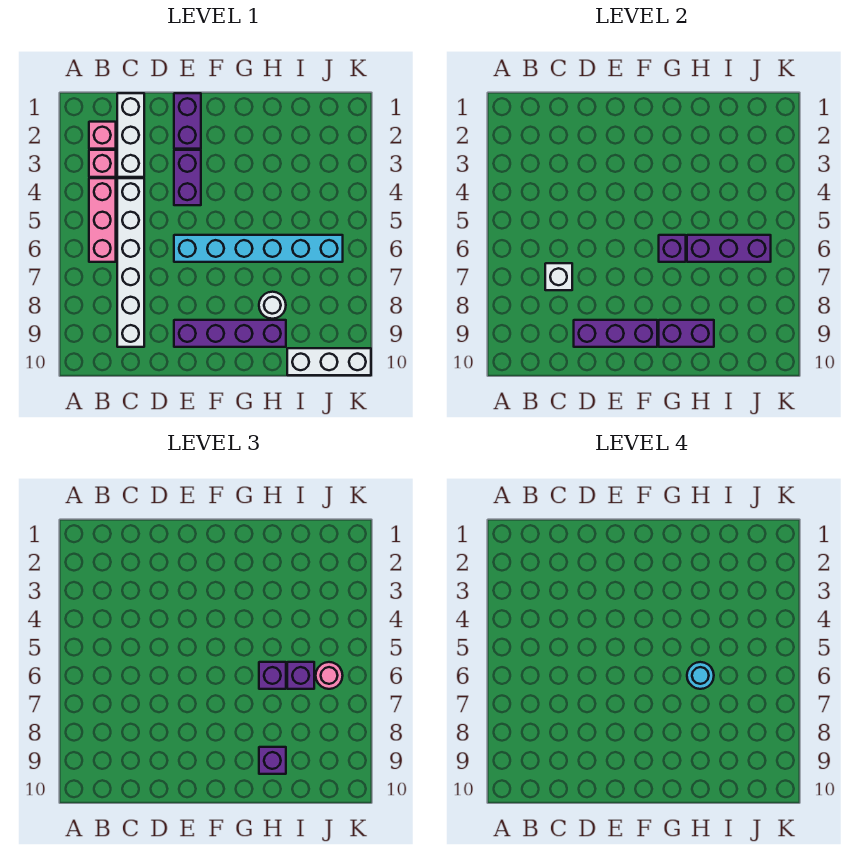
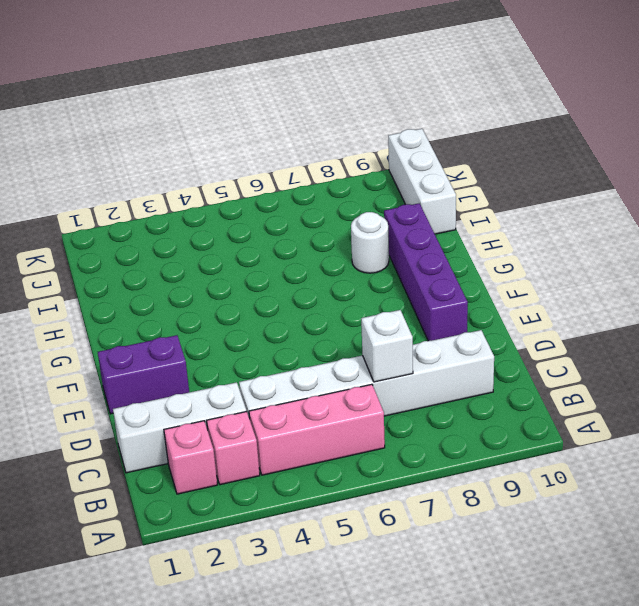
none -> purple brick E3:E4 level 1
none -> cyan brick E6:J6 level 1
none -> purple brick D9:F9 level 2

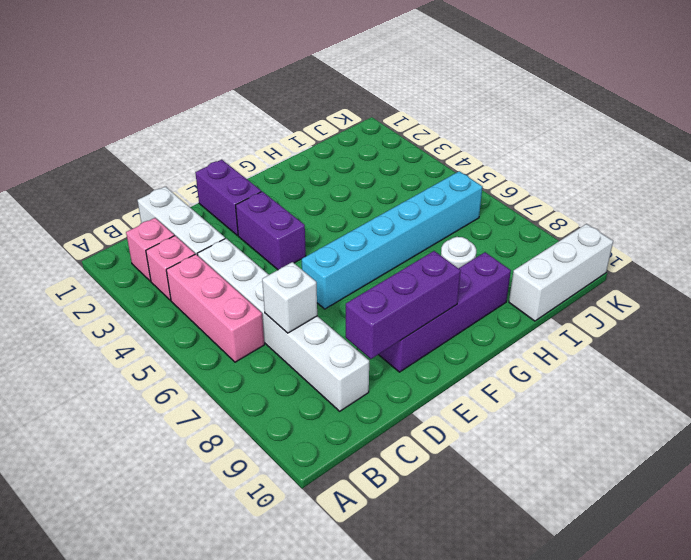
none -> purple brick G6 level 2
none -> purple brick G9:H9 level 2
none -> purple brick H6:J6 level 2

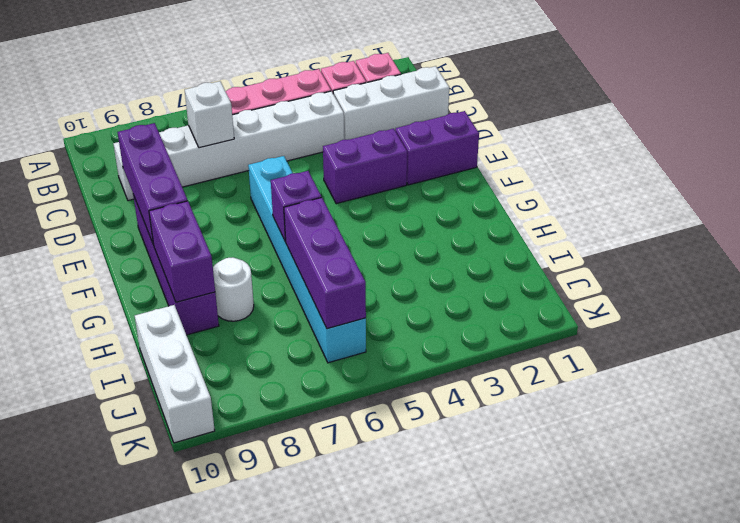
none -> purple brick H6 level 3
none -> purple brick H9 level 3
none -> purple brick I6 level 3

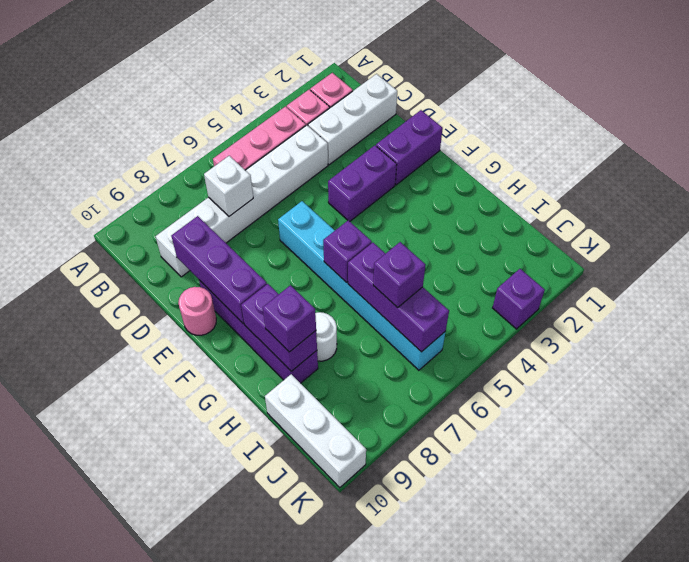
pink round brick E10 level 1 -> pink round brick J6 level 3
purple brick K3 level 1 -> purple brick H6 level 3
none -> cyan round brick H6 level 4

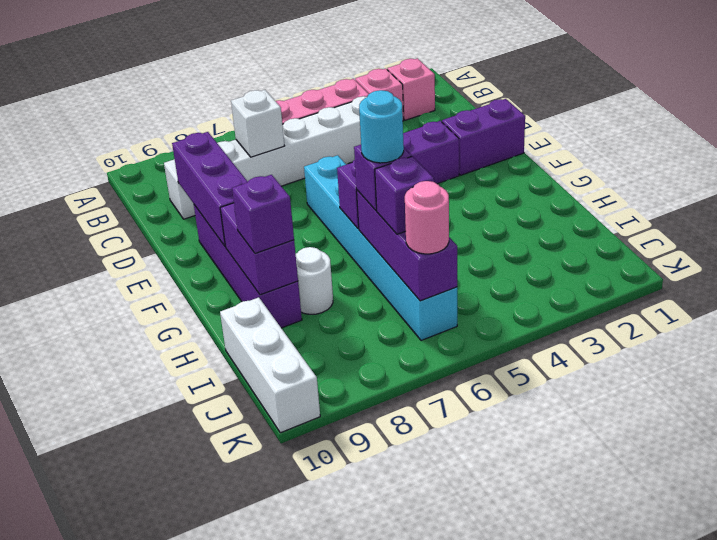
none -> white brick C1:C3 level 1

